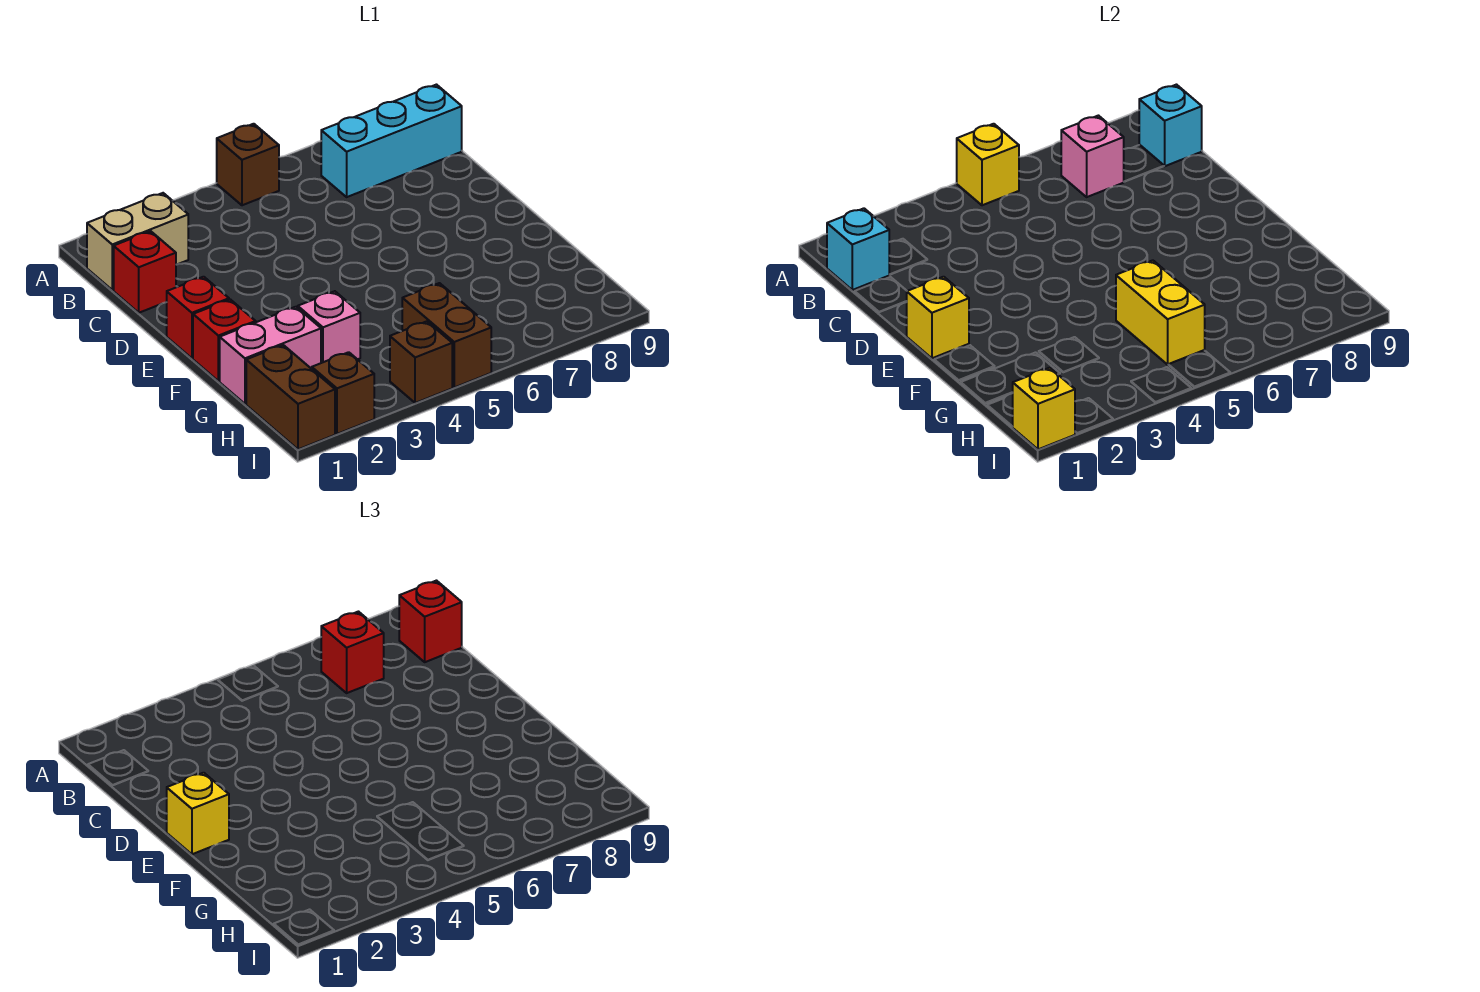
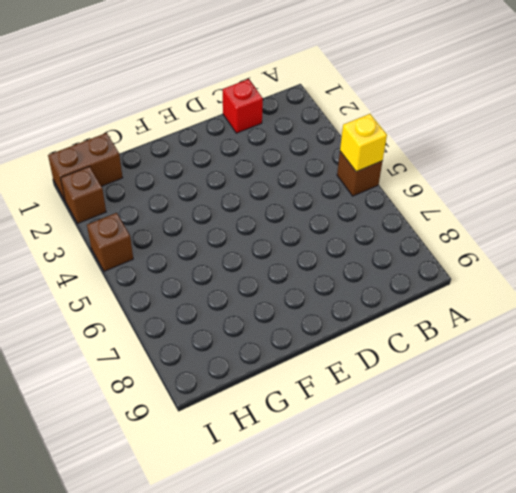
none -> tan brick B1:B2 level 1
none -> cyan brick B7:B9 level 1
none -> red brick E1 level 1

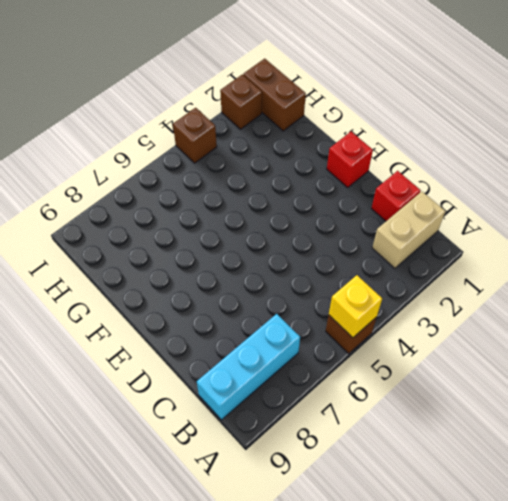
none -> red brick F1 level 1
none -> pink brick G1:G2 level 1
none -> pink brick G3 level 1

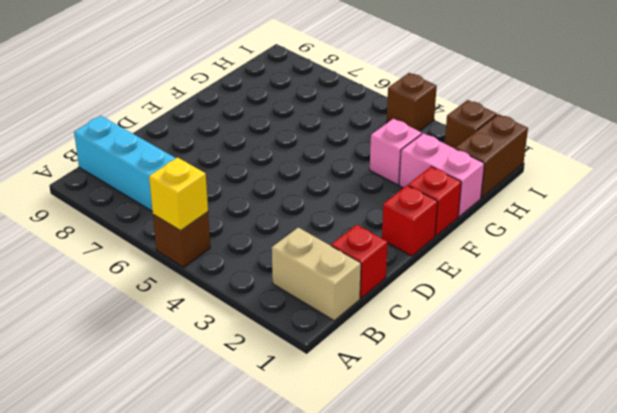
none -> brown brick H5:I5 level 1
none -> cyan brick B1 level 2
none -> pink brick B7 level 2

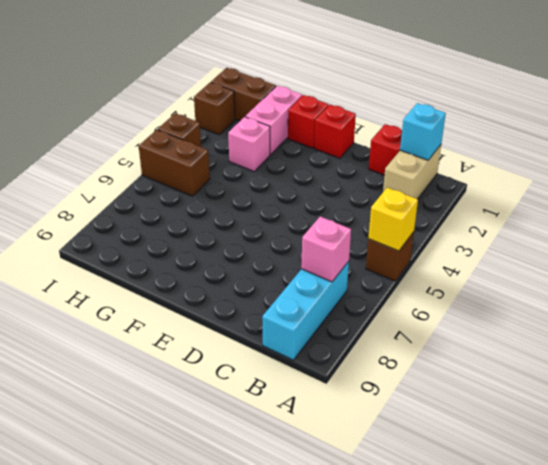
none -> cyan brick B9 level 2
none -> yellow brick E1 level 2
none -> yellow brick G5:H5 level 2

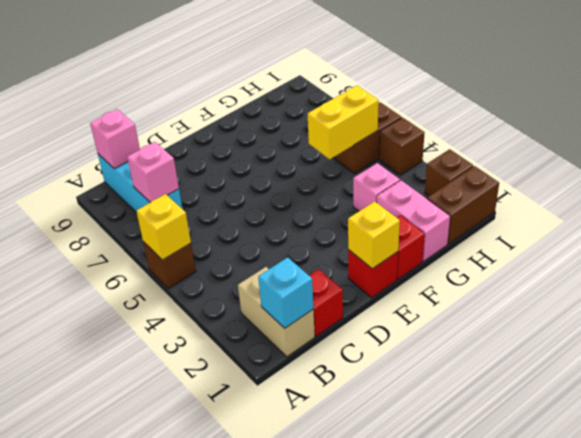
pink brick B9 level 2 -> cyan brick B9 level 2
none -> yellow brick I1 level 2
none -> red brick B7 level 3
none -> red brick B9 level 3

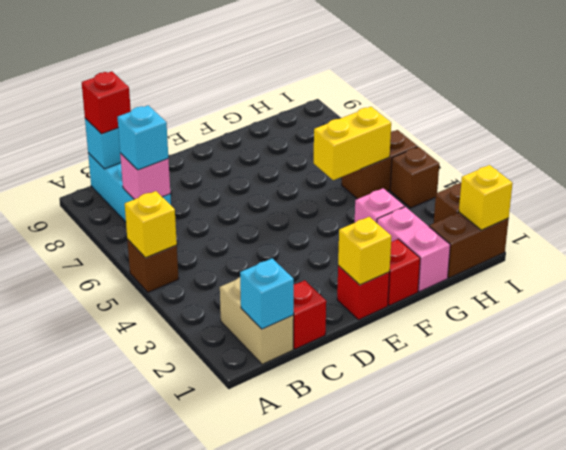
cyan brick B7 level 3 -> red brick B7 level 3
none -> yellow brick E1 level 3

